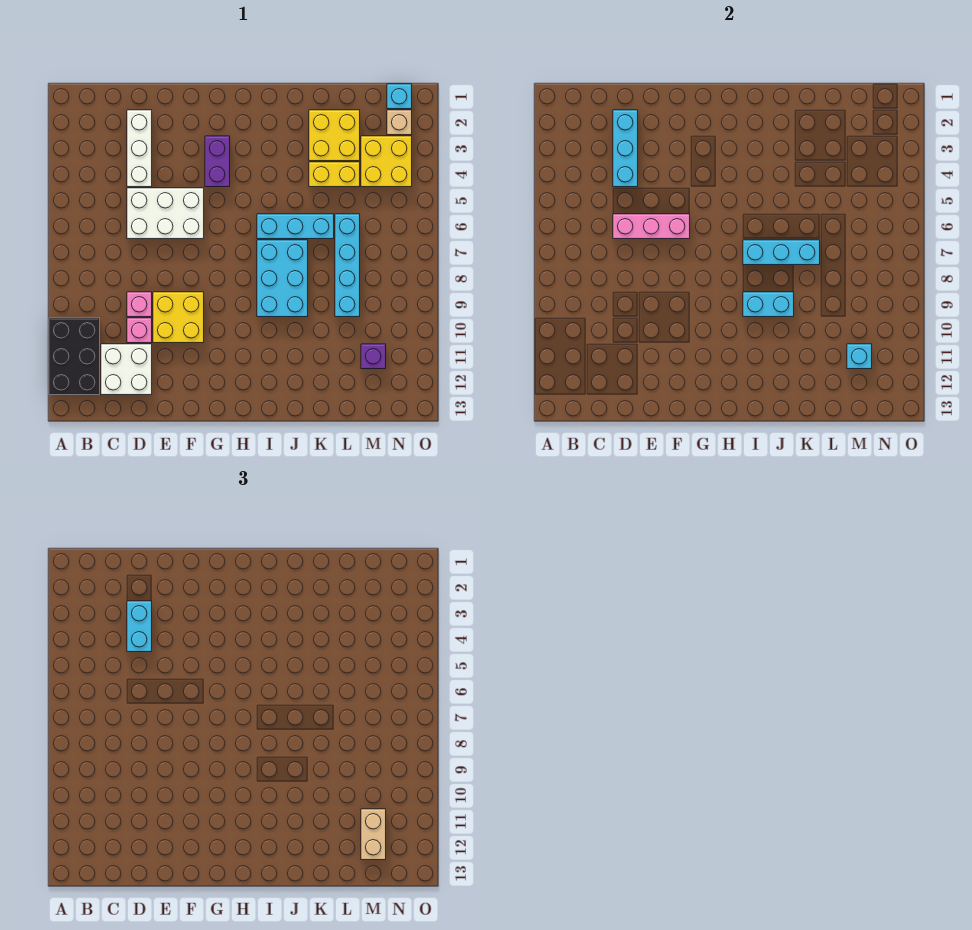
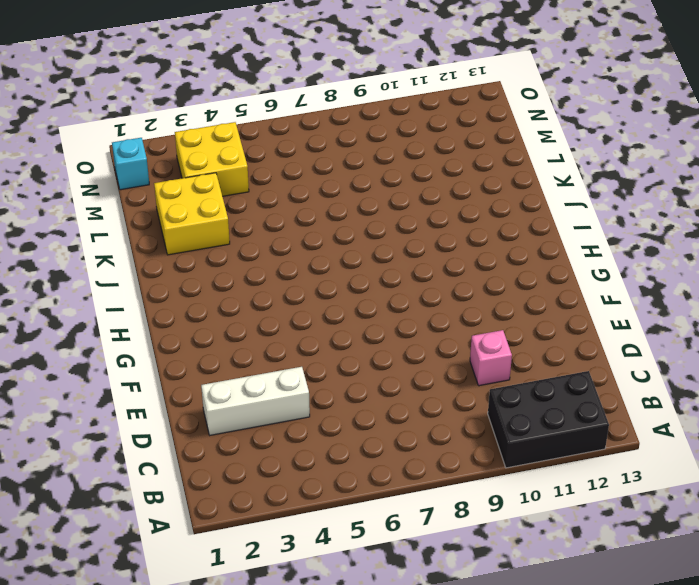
none -> white brick C11:D12 level 1
none -> white brick D5:F6 level 1
none -> pink brick D9 level 1

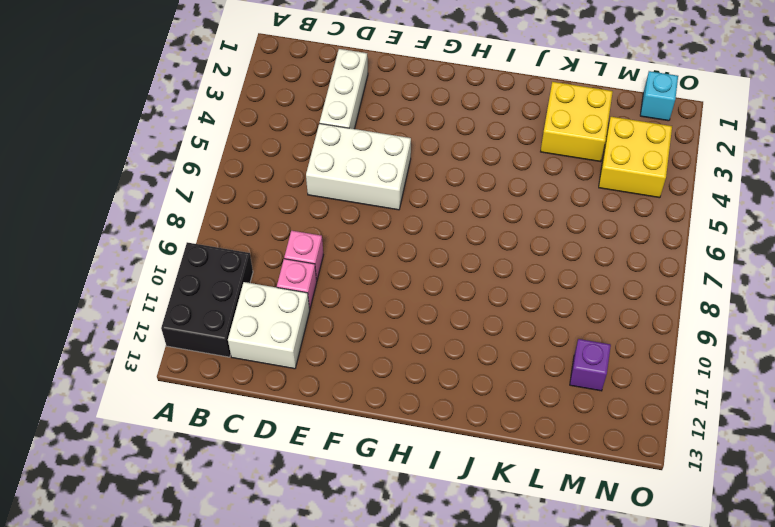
none -> yellow brick E9:F10 level 1
none -> purple brick G3:G4 level 1
none -> cyan brick I6:K6 level 1

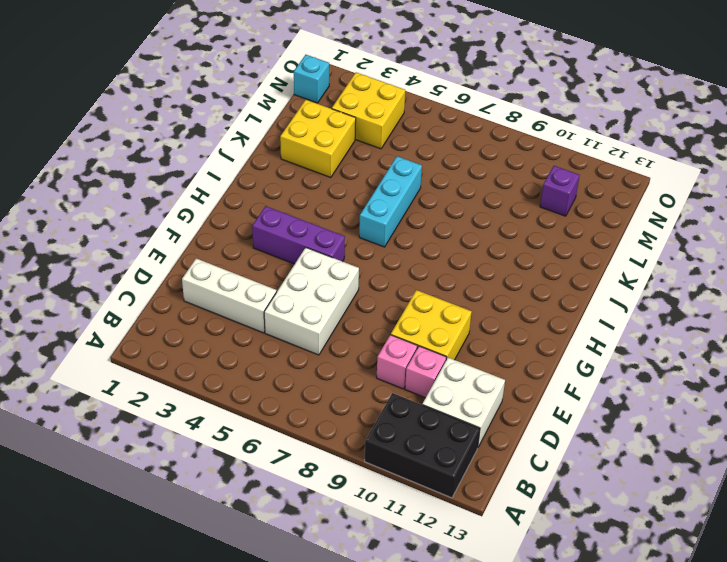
purple brick G3:G5 level 1 -> purple brick G3:G4 level 1
none -> cyan brick I7:J9 level 1
none -> yellow brick K4:L4 level 1
none -> cyan brick L6:L9 level 1

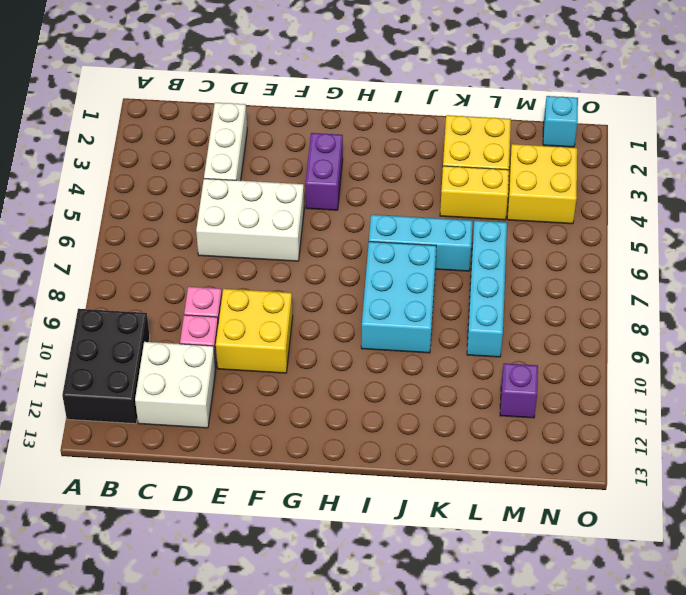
none -> tan brick N2 level 1
none -> cyan brick D2:D4 level 2
none -> pink brick D6:F6 level 2

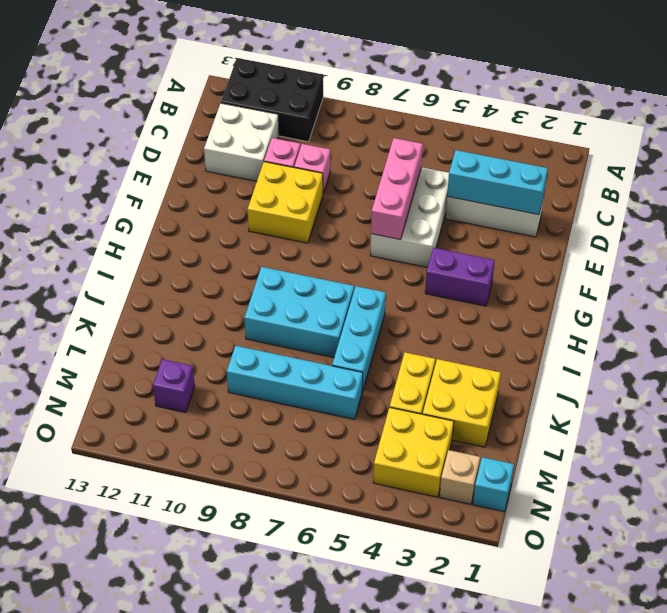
none -> cyan brick I7:K7 level 2
none -> cyan brick I9:J9 level 2
none -> cyan brick M11 level 2

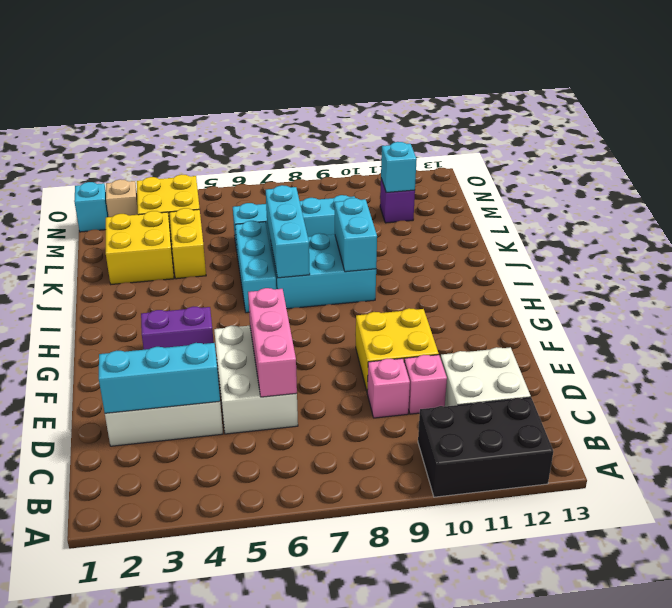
none -> cyan brick D3:D4 level 3
none -> tan brick M11:M12 level 3

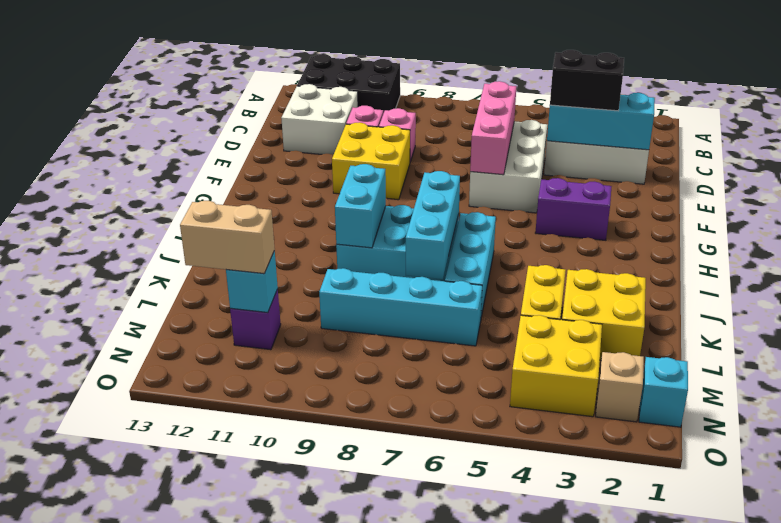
black brick D3:D4 level 3 -> cyan brick D3:D4 level 3

